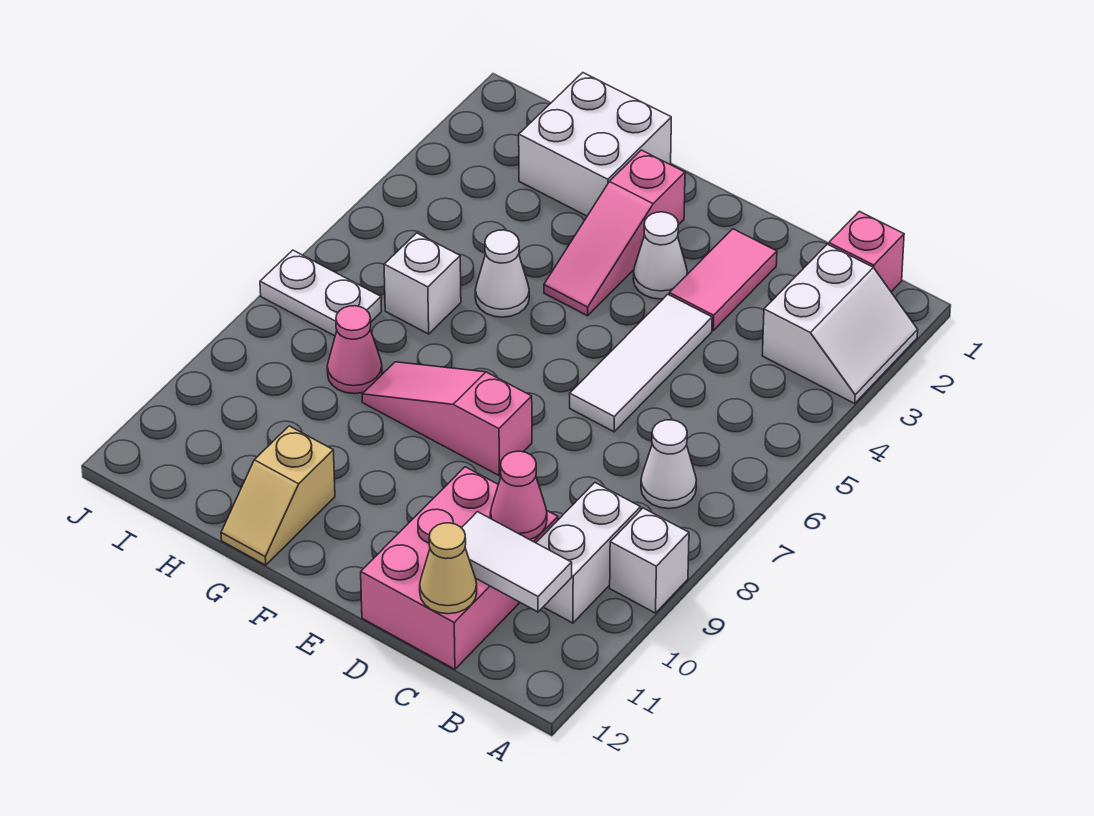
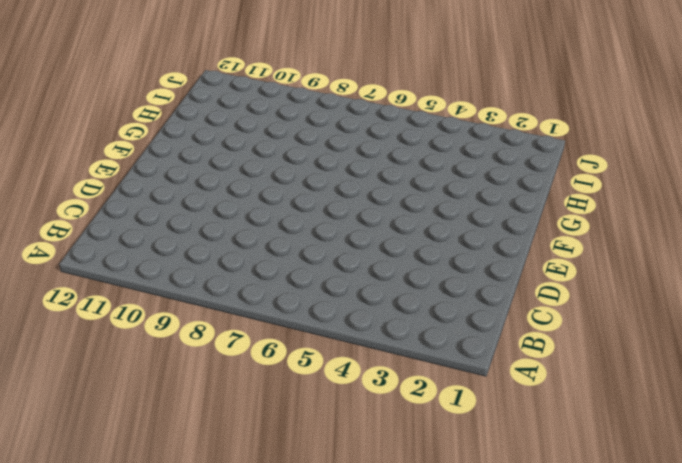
none -> white slope A2:B3 level 1 top B
none -> white brick A9 level 1
none -> pink brick B1 level 1

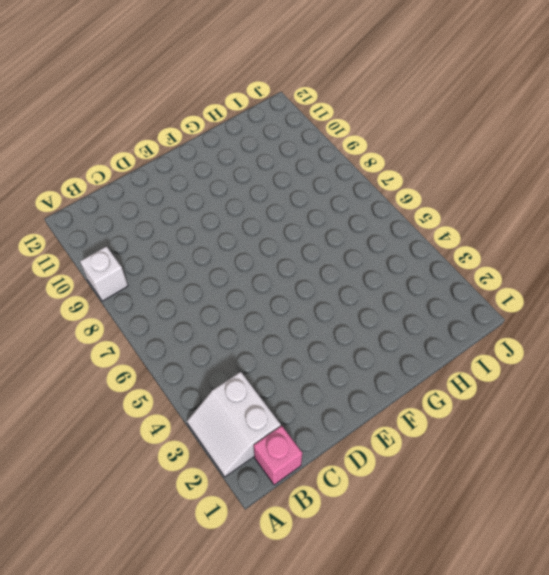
none -> white cone B7 level 1
none -> white brick B9:B10 level 1
none -> pink brick C10:D12 level 1

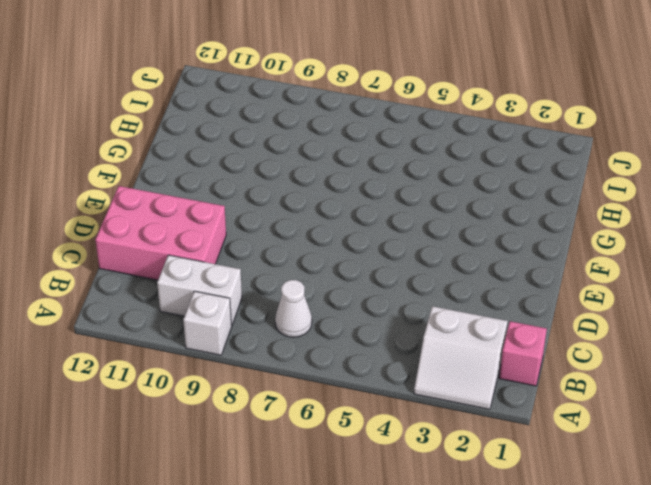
none -> pink tile D2:D3 level 1
none -> white tile D4:D6 level 1
none -> white cone E3 level 1

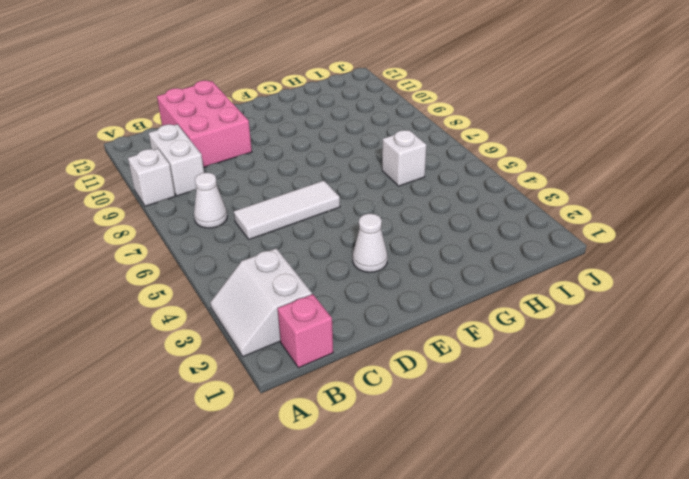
white tile C6:E6 level 1 -> white tile D4:D6 level 1
none -> pink tile D2:D3 level 1
none -> pink slope E8:G8 level 1 top E
none -> pink slope F2:F4 level 1 top 2

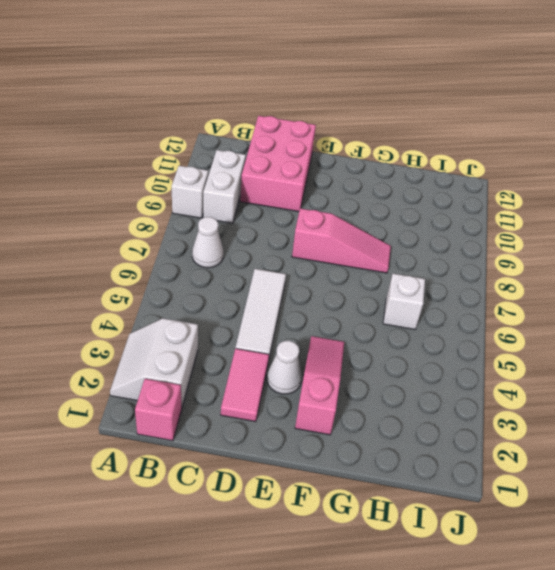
none -> white brick G1:H2 level 1
none -> white cone G5 level 1
none -> tan slope G11:G12 level 1 top 11

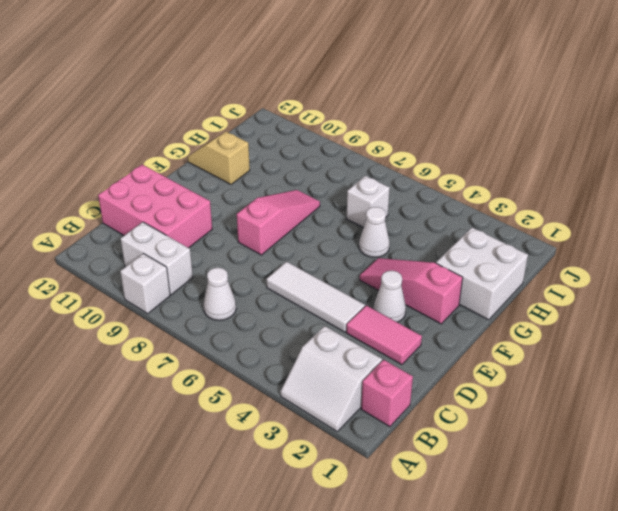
none -> pink cone H8 level 1
none -> white plate I7:J7 level 1
none -> white tile B11:C11 level 2

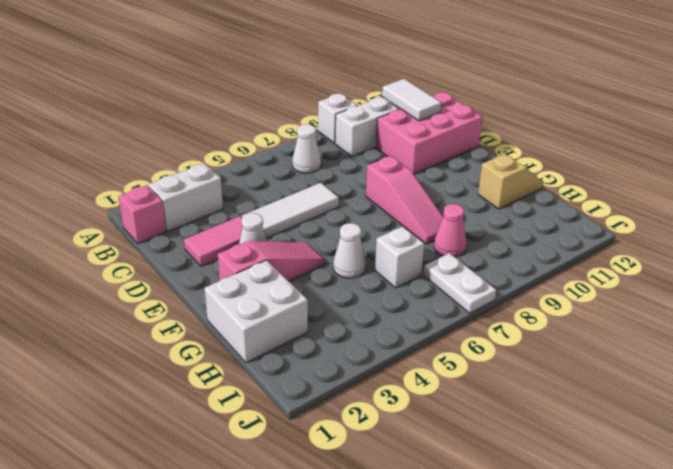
none -> pink cone C10 level 2
none -> tan cone C12 level 2

